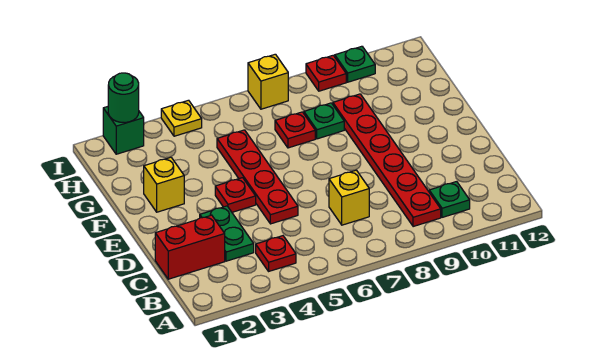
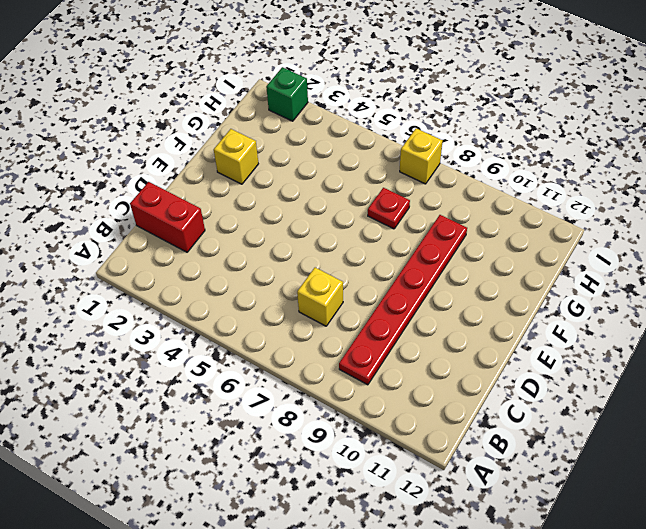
none -> red plate B4 level 1
none -> green plate B10 level 1
none -> green plate C3:D3 level 1

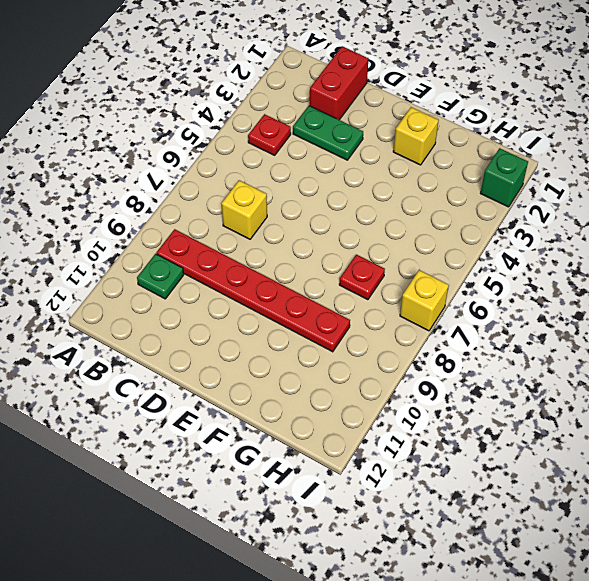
none -> red plate D5:G5 level 1
none -> red plate E4 level 1
none -> green plate G8 level 1

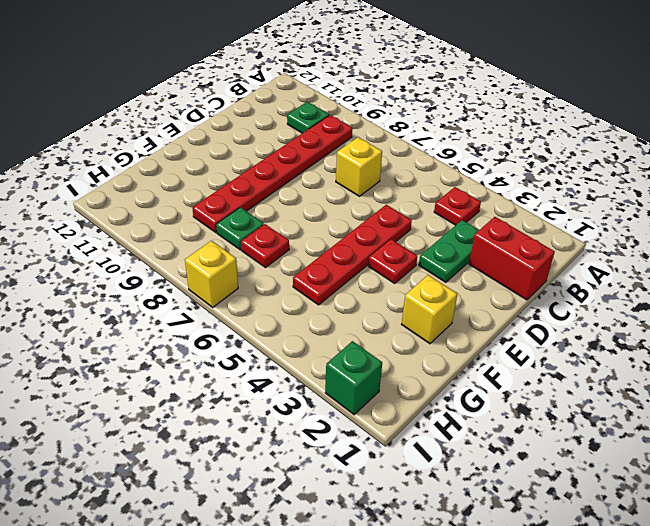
none -> yellow plate I4 level 1
none -> red plate I9 level 1
none -> green plate I10 level 1

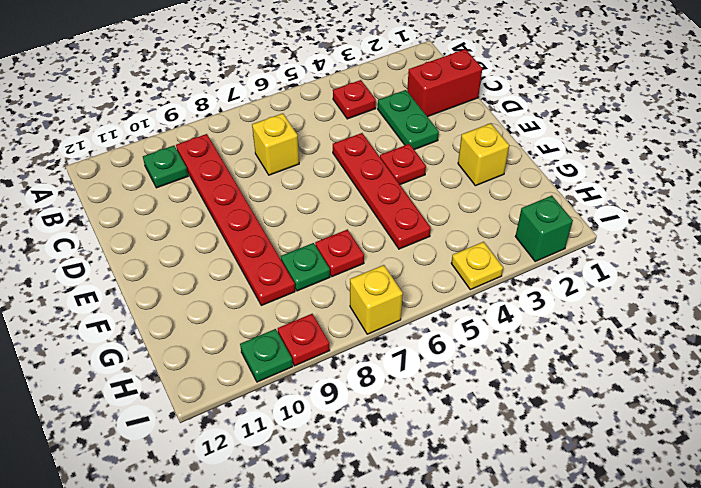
none -> green round brick I2 level 2

